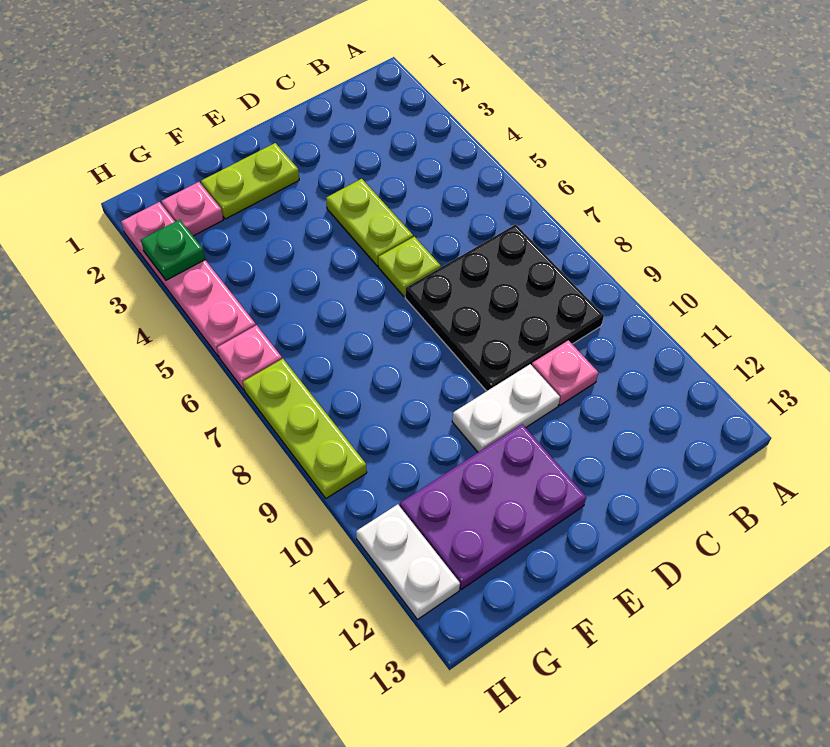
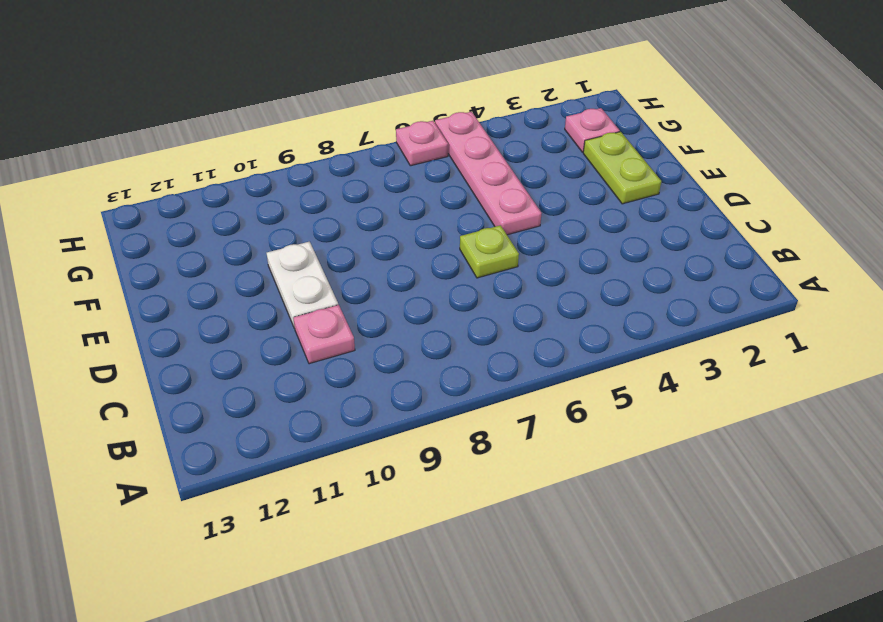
pink plate E5:H5 level 1 -> pink plate H2:H5 level 1
none -> black plate B7:D9 level 1
none -> lime plate D4:D5 level 1
none -> purple plate E11:G12 level 1

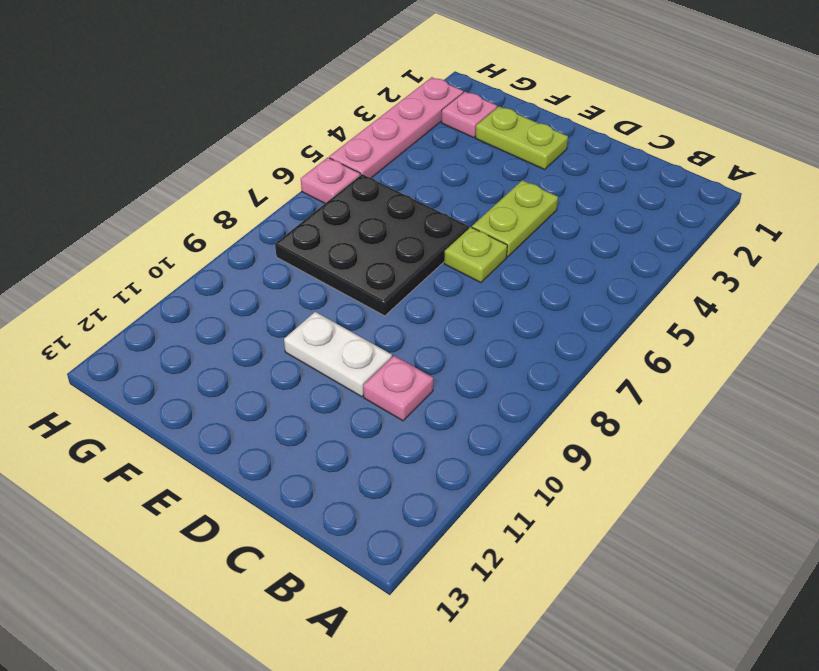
black plate E6:G8 level 1 -> black plate B7:D9 level 1
none -> purple plate E11:G12 level 1
none -> lime plate H7:H9 level 1
none -> white plate H11:H12 level 1

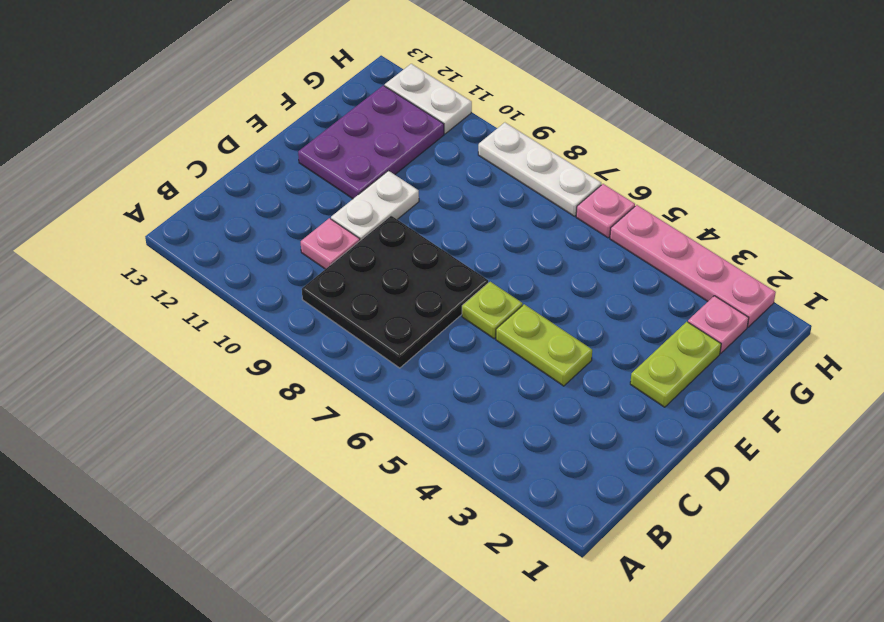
white plate H7:H9 level 1 -> lime plate H7:H9 level 1
none -> green plate H3 level 2

